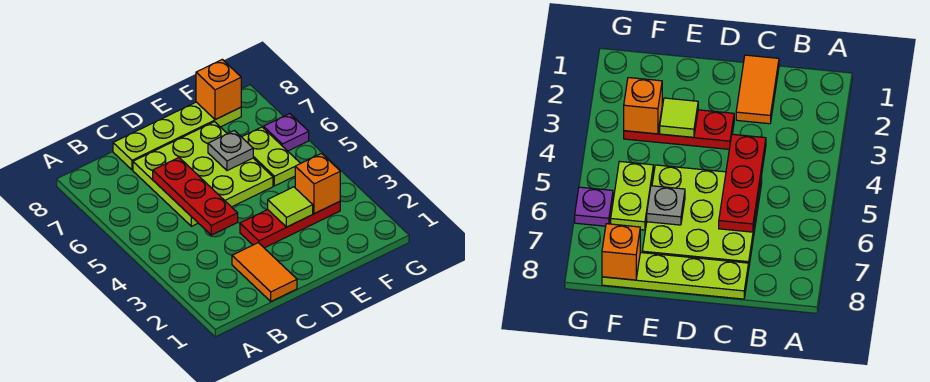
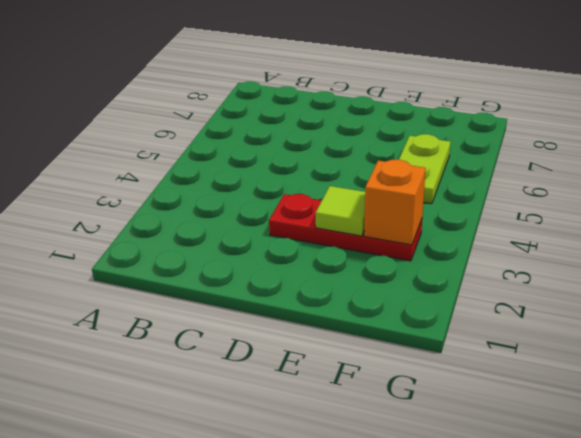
none -> orange tile C1:C2 level 1
none -> lime plate C5:E7 level 1

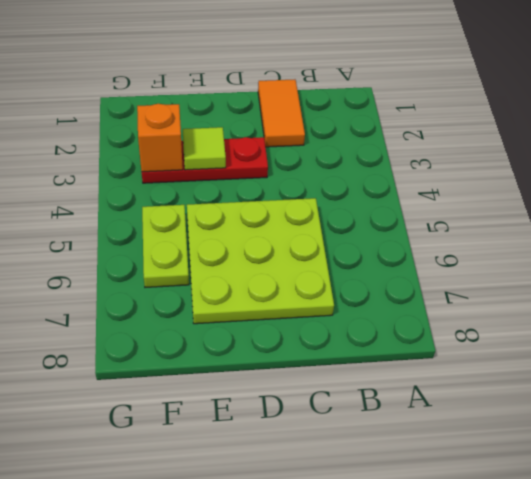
none -> lime plate C8:F8 level 1
none -> purple plate G6 level 1

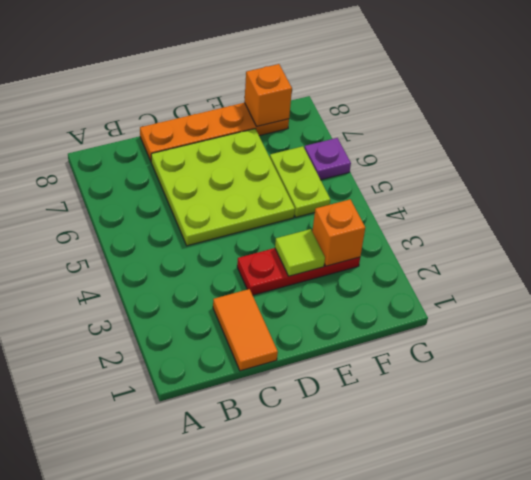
orange plate C8:F8 level 1 -> lime plate C8:F8 level 1
none -> red plate C4:C6 level 2
none -> grey plate E6 level 2

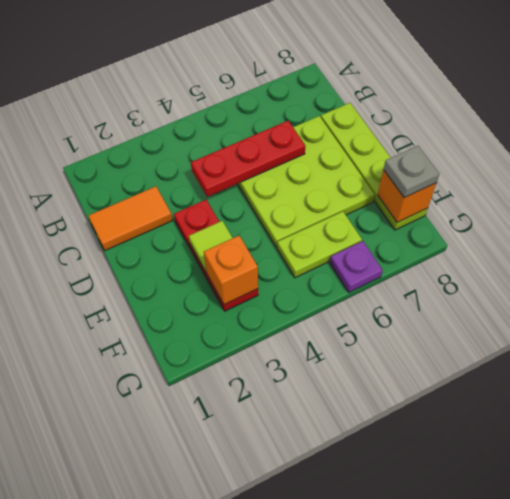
grey plate F8 level 3 -> grey plate E6 level 2

